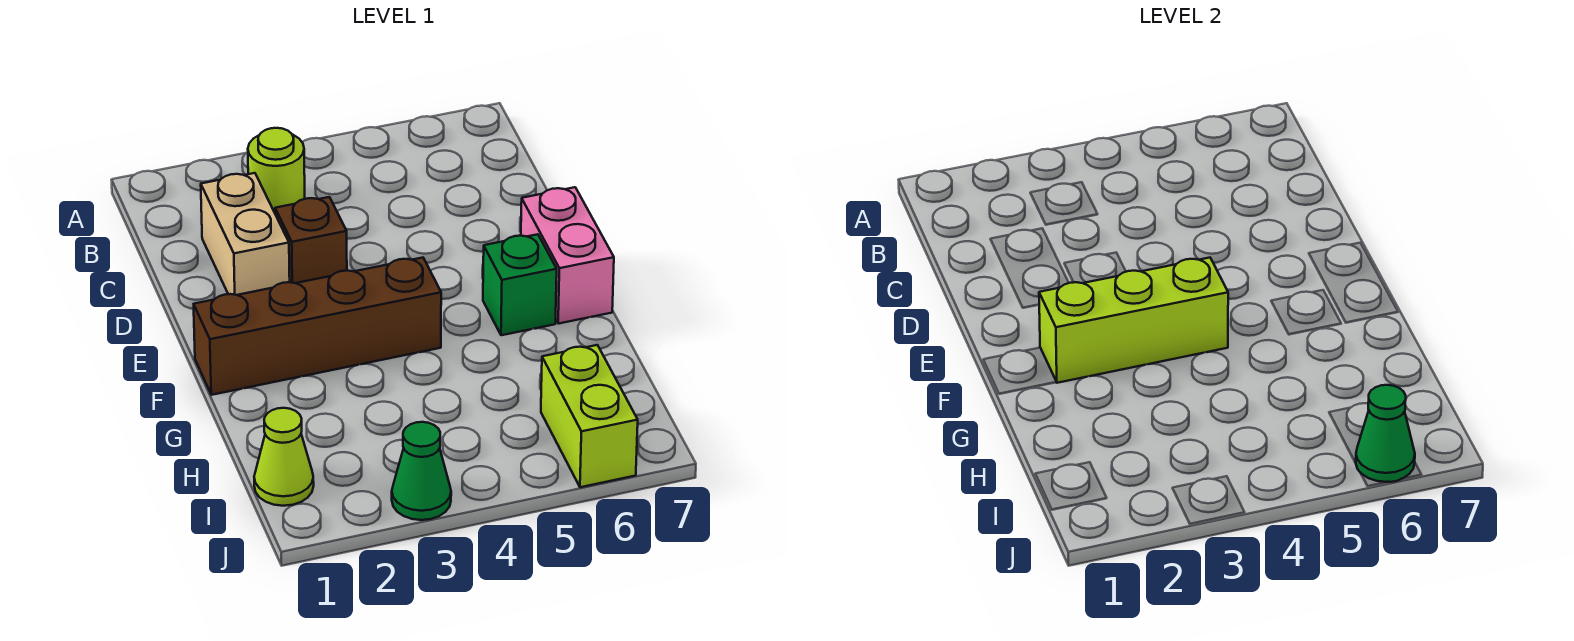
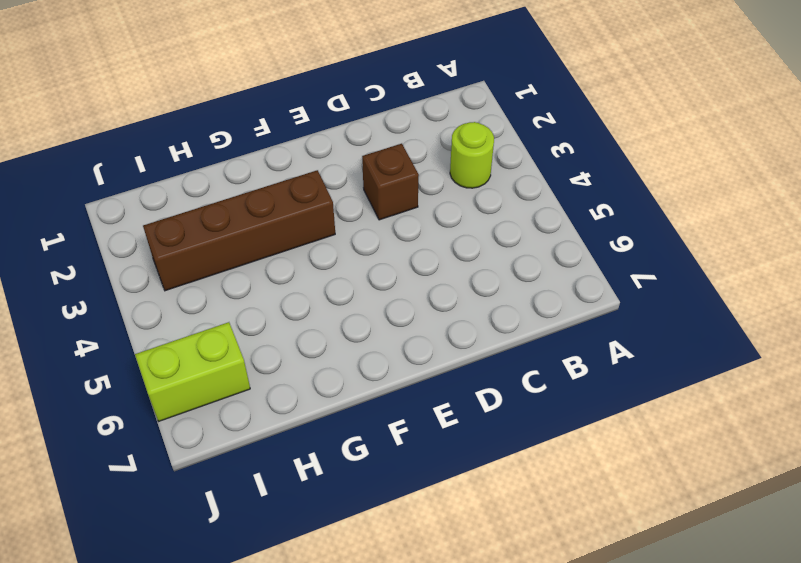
brown brick F3:I3 level 1 -> brown brick F1:F4 level 1
none -> tan brick C2:D2 level 1
none -> pink brick E7:F7 level 1

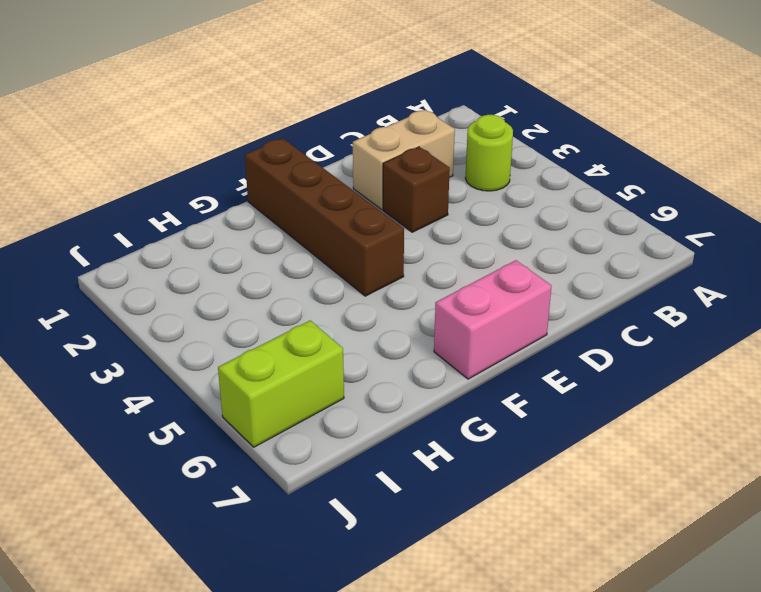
none -> green brick F6 level 1
none -> lime cone I1 level 1

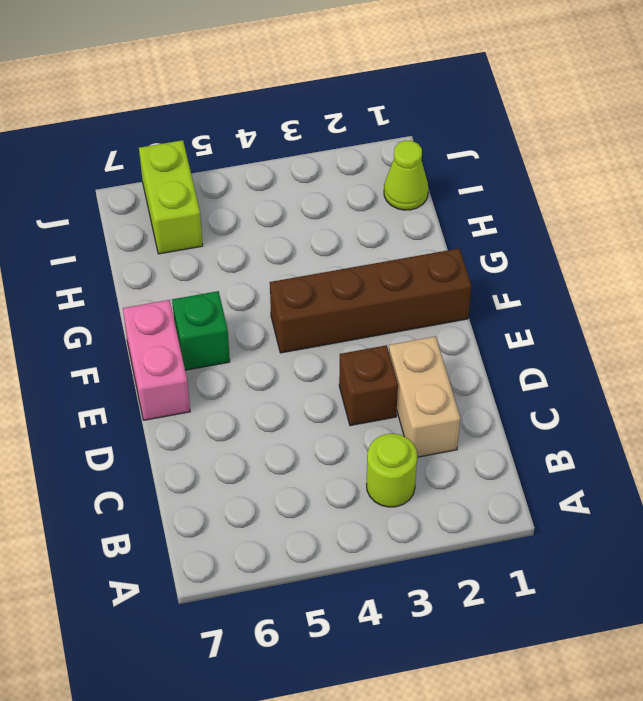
none -> green cone J3 level 1
none -> lime brick F2:F4 level 2

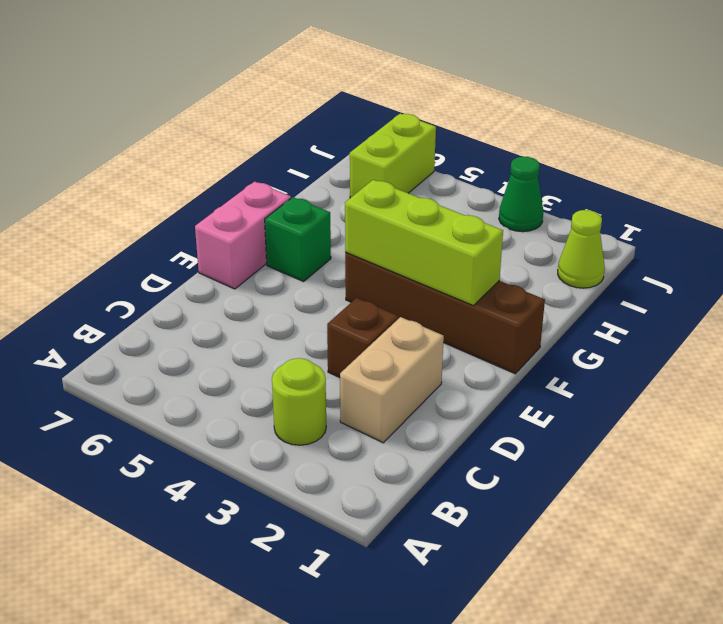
none -> green cone J6 level 2

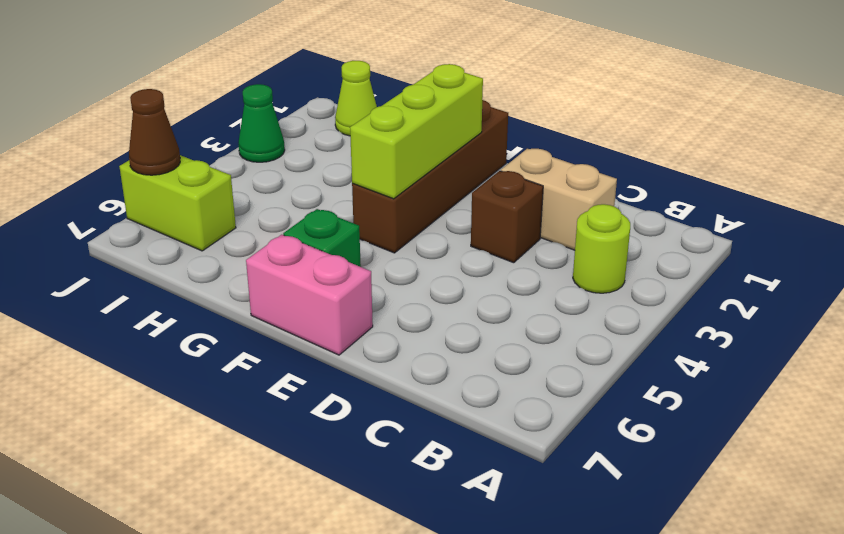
brown cone J6 level 2 -> green cone J6 level 2

